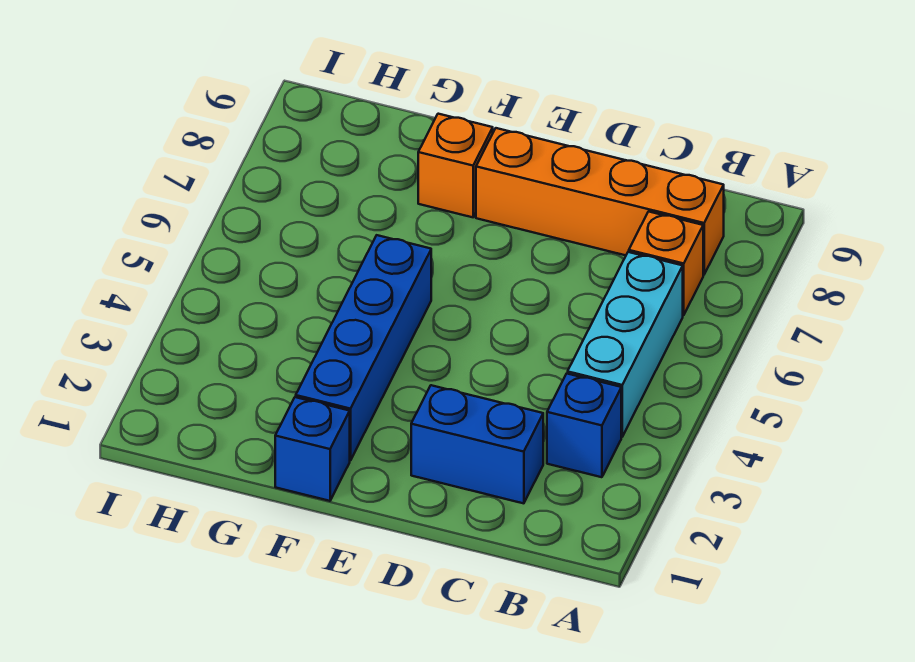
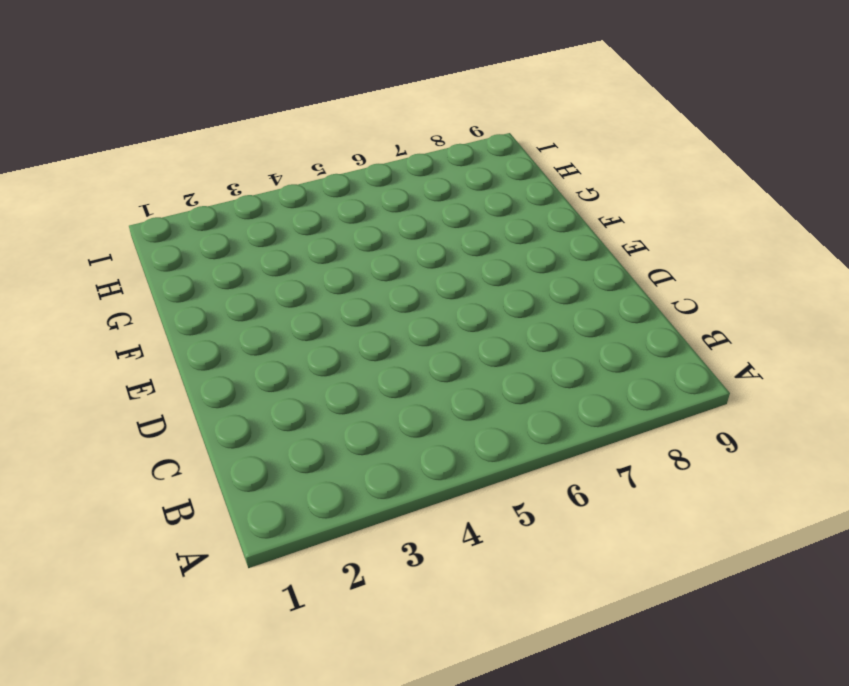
none -> blue brick B3 level 1
none -> cyan brick B4:B6 level 1

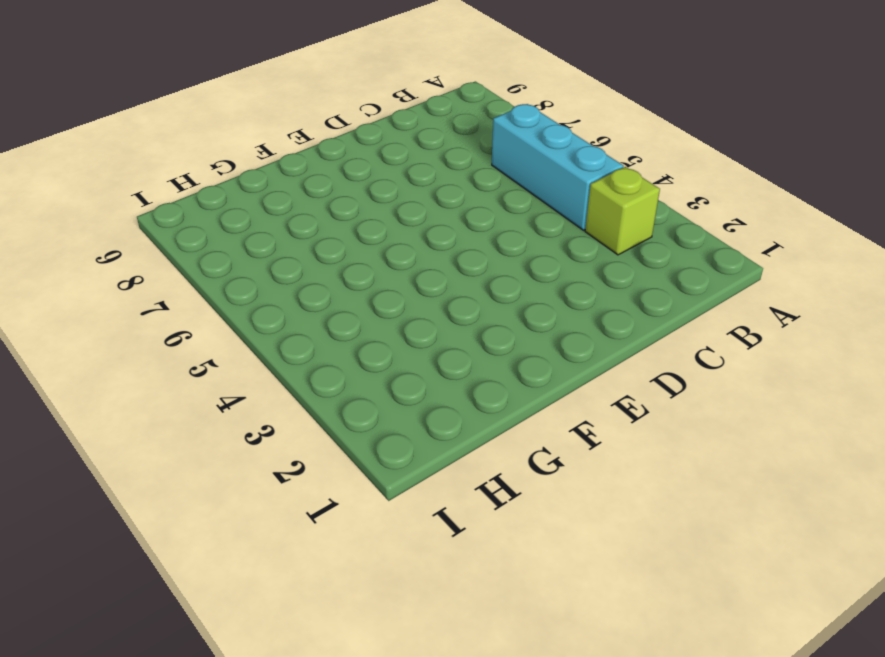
lime brick B3 level 1 -> blue brick B3 level 1
none -> orange brick B7 level 1
none -> orange brick B8:E8 level 1

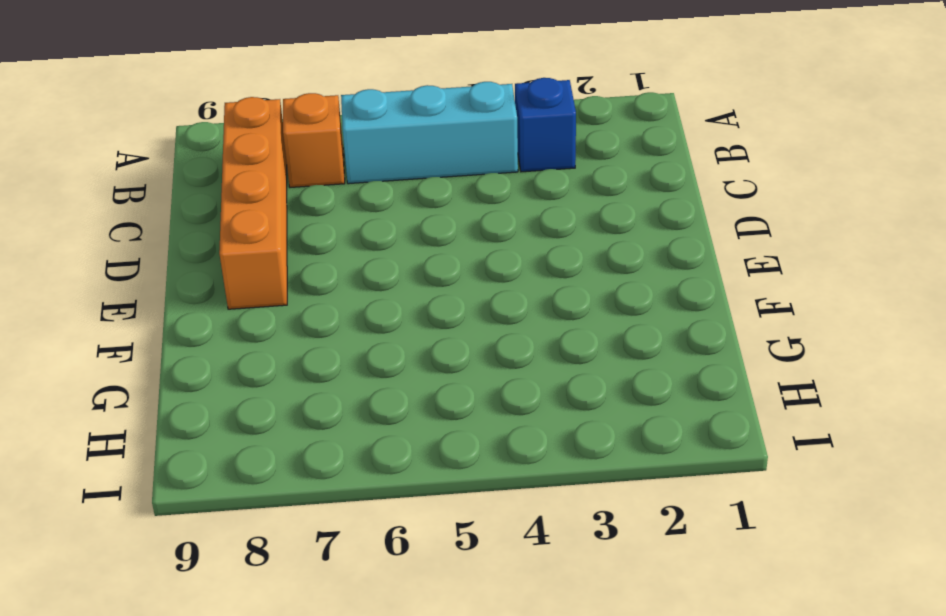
none -> blue brick C2:D2 level 1
none -> blue brick F1 level 1

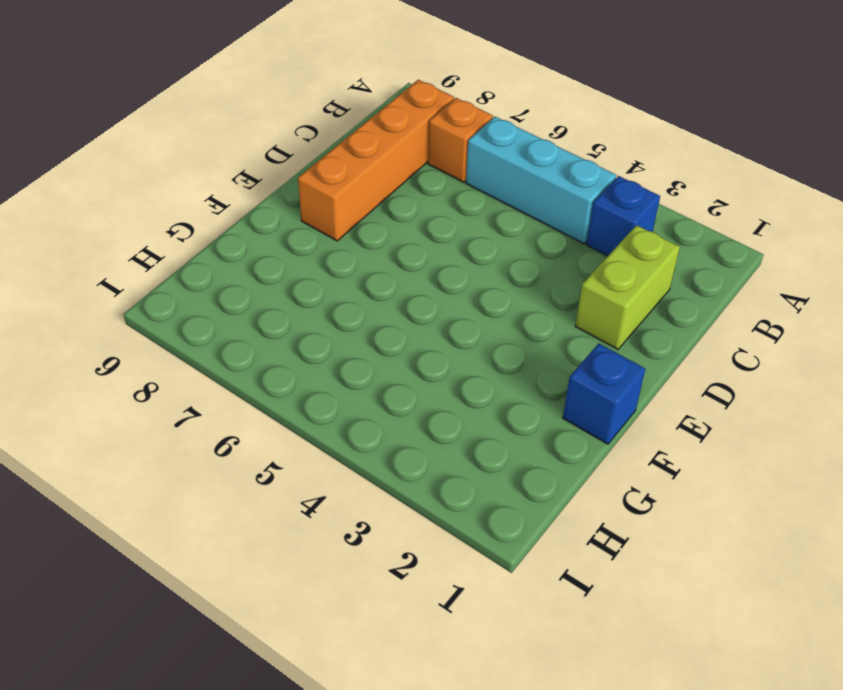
lime brick C2:D2 level 1 -> blue brick C2:D2 level 1
none -> blue brick F2:F5 level 1
none -> orange brick F8 level 1

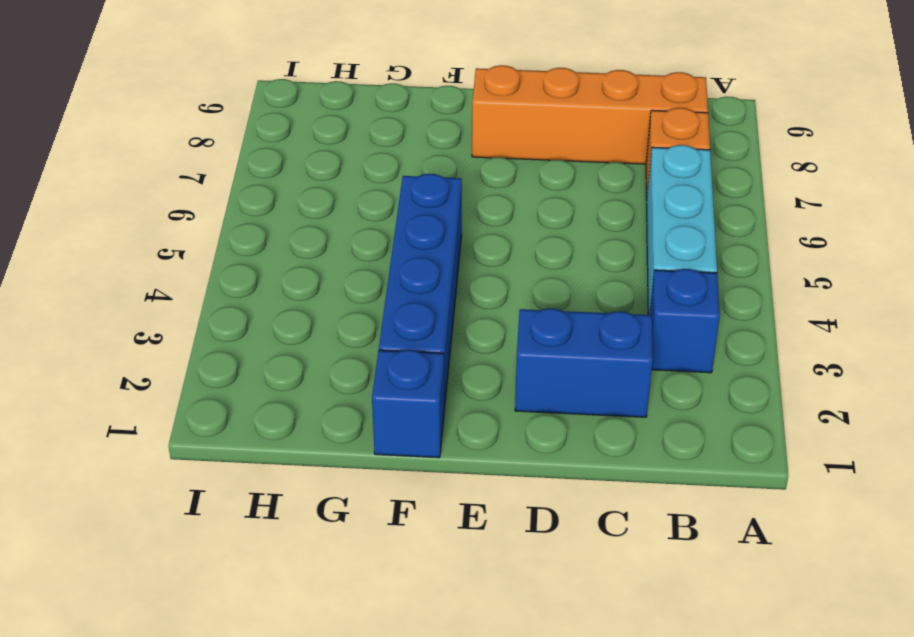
none -> orange brick F8 level 1

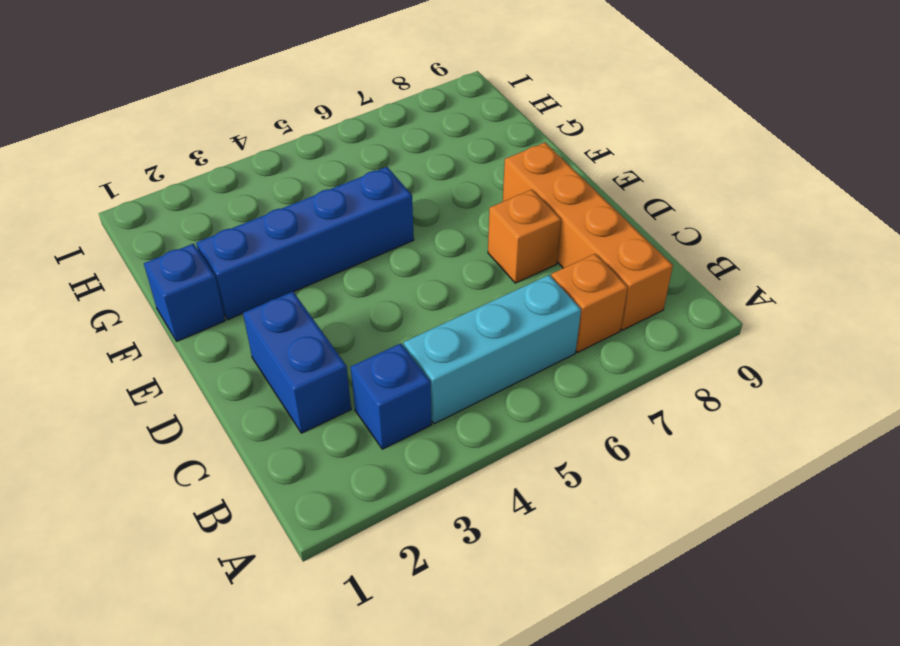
orange brick D7 level 1 -> orange brick F8 level 1

